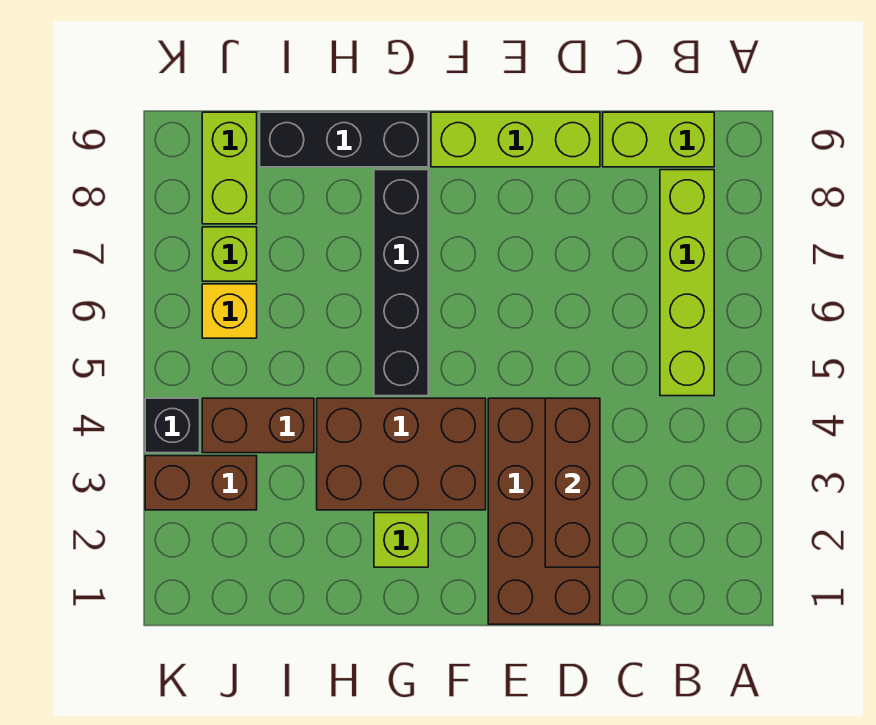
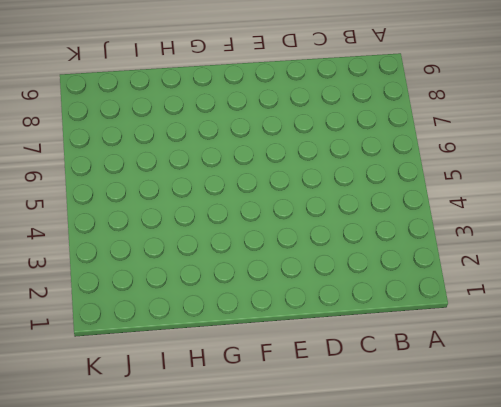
none -> lime brick B5:B8 level 1
none -> lime brick B9:C9 level 1
none -> brown brick D1:E4 level 1

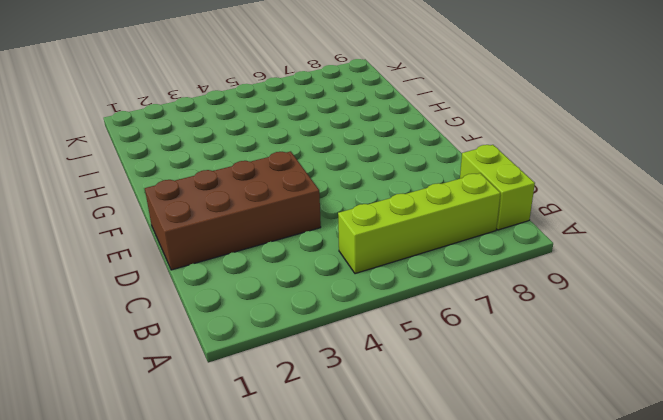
none -> lime brick D9:F9 level 1
none -> brown brick F3:H4 level 1
none -> lime brick G2 level 1

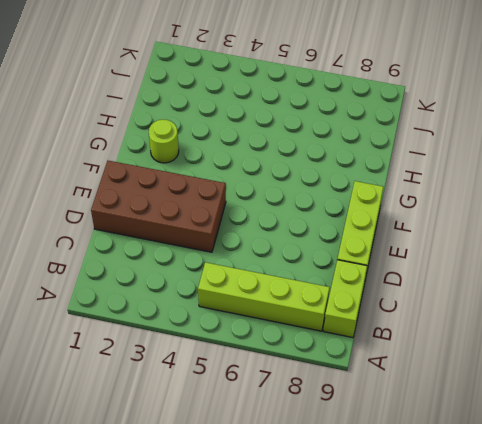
lime round brick G2 level 1 -> lime brick G2 level 1
none -> brown brick F3:H4 level 1
none -> black brick G5:G8 level 1
none -> black brick G9:I9 level 1

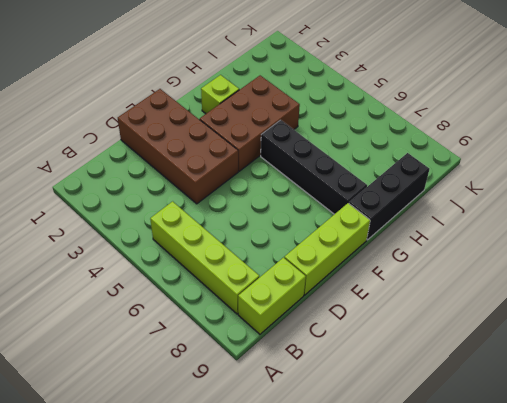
none -> brown brick I4:J4 level 1
none -> brown brick J3:K3 level 1
none -> yellow brick J6 level 1

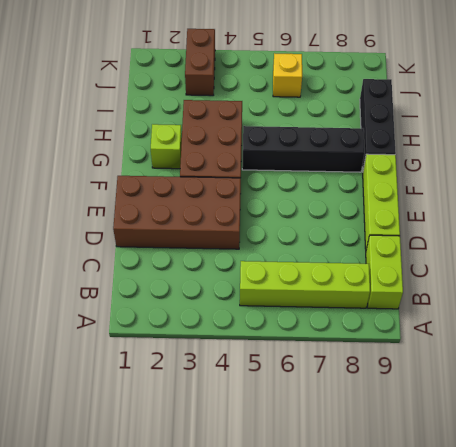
none -> brown brick I4:J4 level 1
none -> lime brick J7 level 1
none -> lime brick J8:J9 level 1

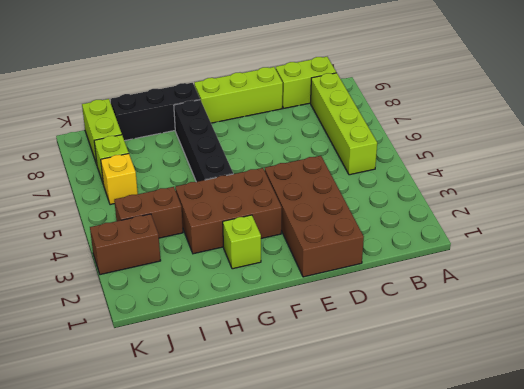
none -> black brick K4 level 1
none -> brown brick D2:D4 level 2

